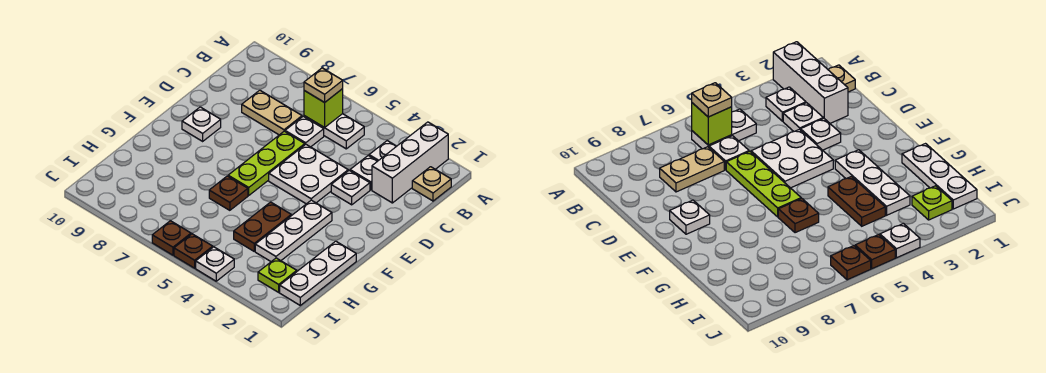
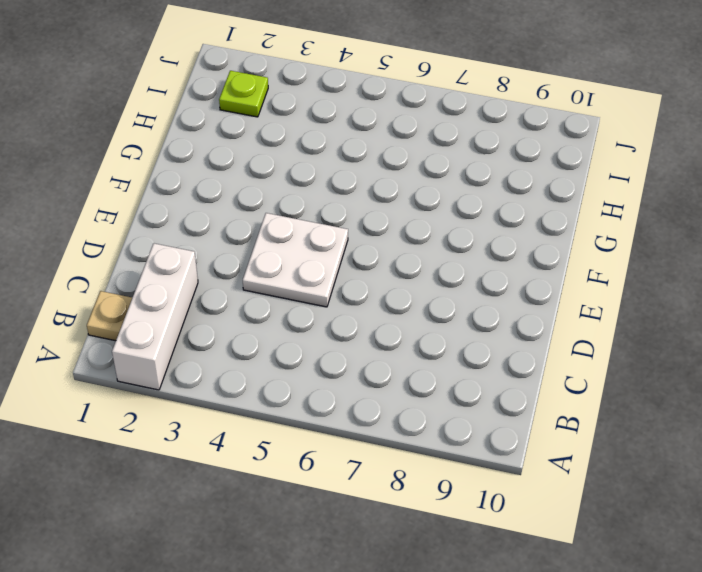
none -> white plate B3 level 1
none -> white plate B5:B6 level 1
none -> white plate C3 level 1

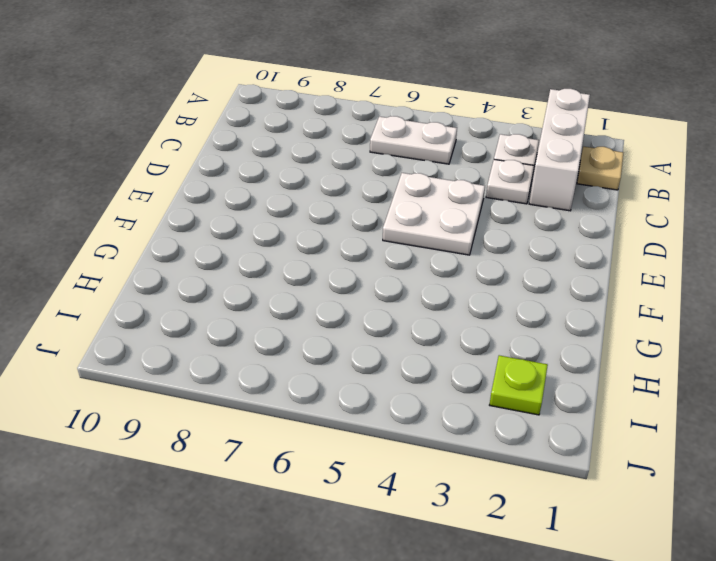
none -> white plate C6 level 1
none -> tan plate C7:C8 level 1
none -> white plate D3 level 1

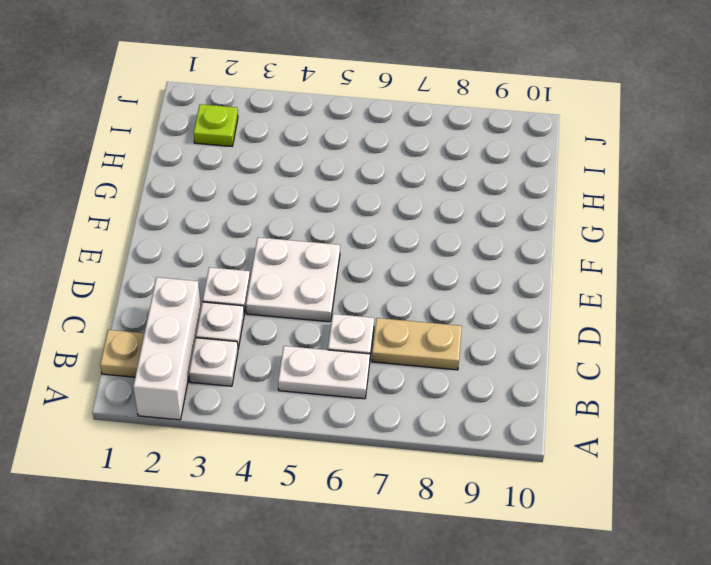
none -> lime plate D6:F6 level 1
none -> white plate E9 level 1
none -> white plate F3:H3 level 1

